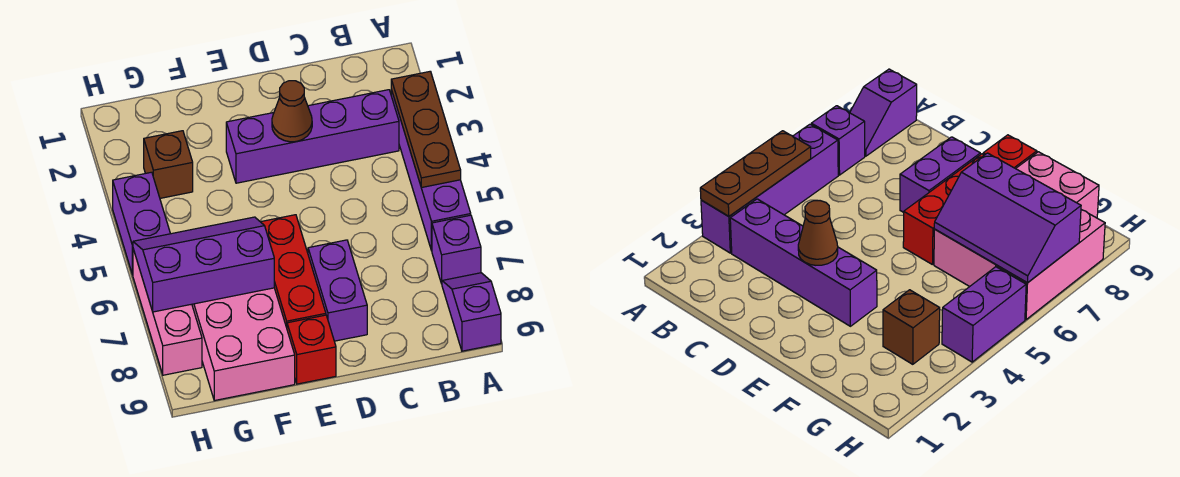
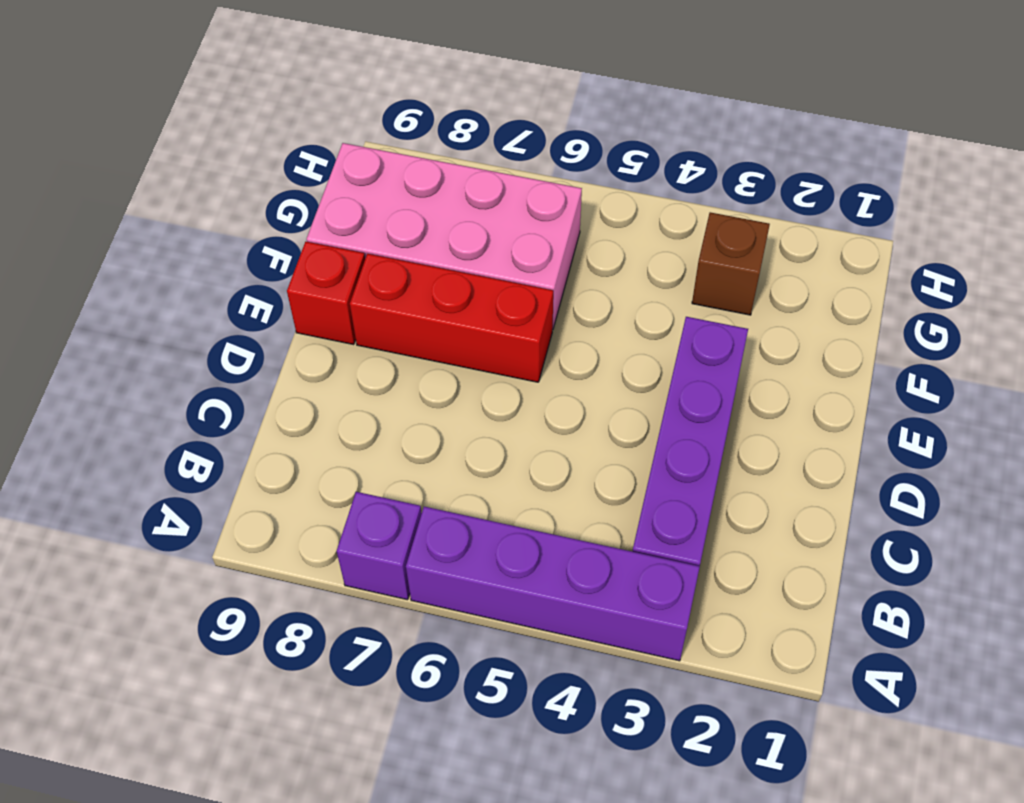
none -> purple slope A8:A9 level 1 top 9
none -> purple brick D7:D8 level 1
none -> purple brick H4:H5 level 1

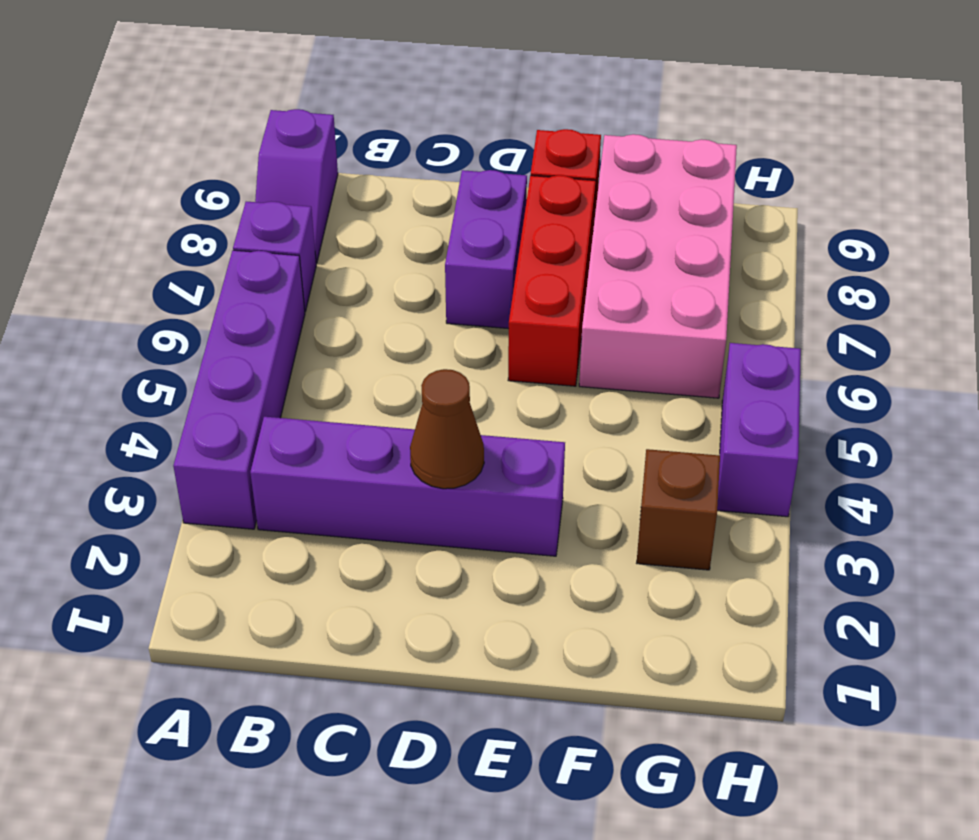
none -> pink brick H6:H8 level 1
none -> brown plate A3:A5 level 2
none -> purple slope F6:H7 level 2 top 7

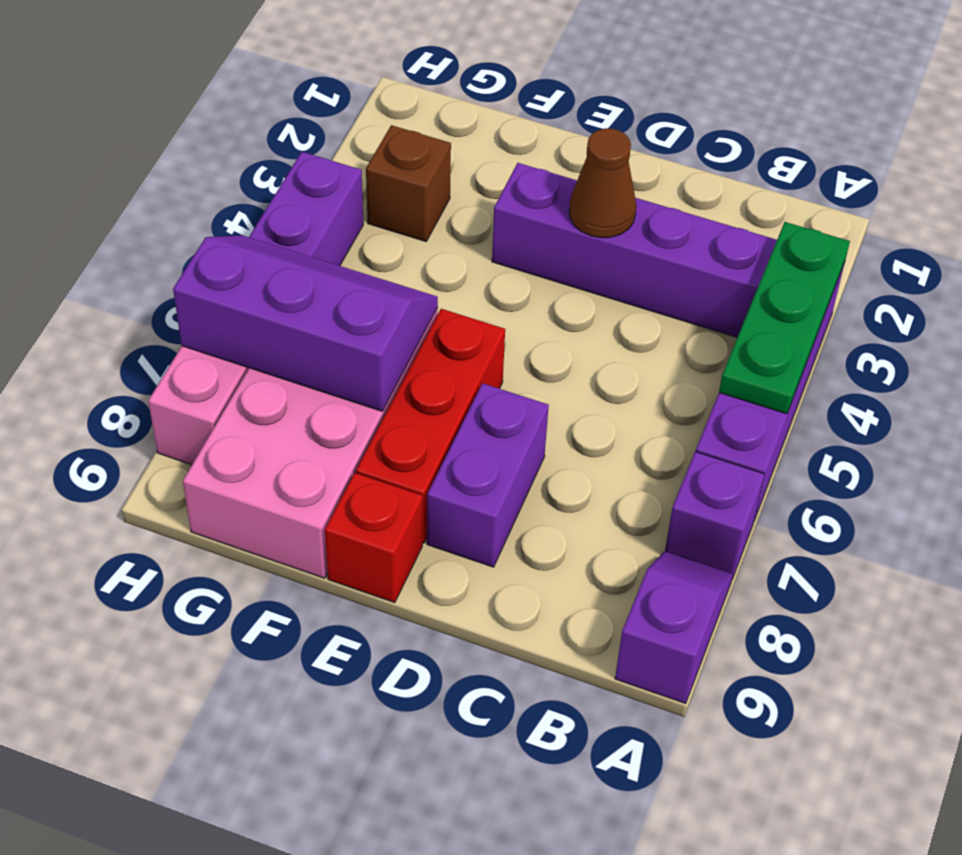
green plate A3:A5 level 2 -> brown plate A3:A5 level 2

